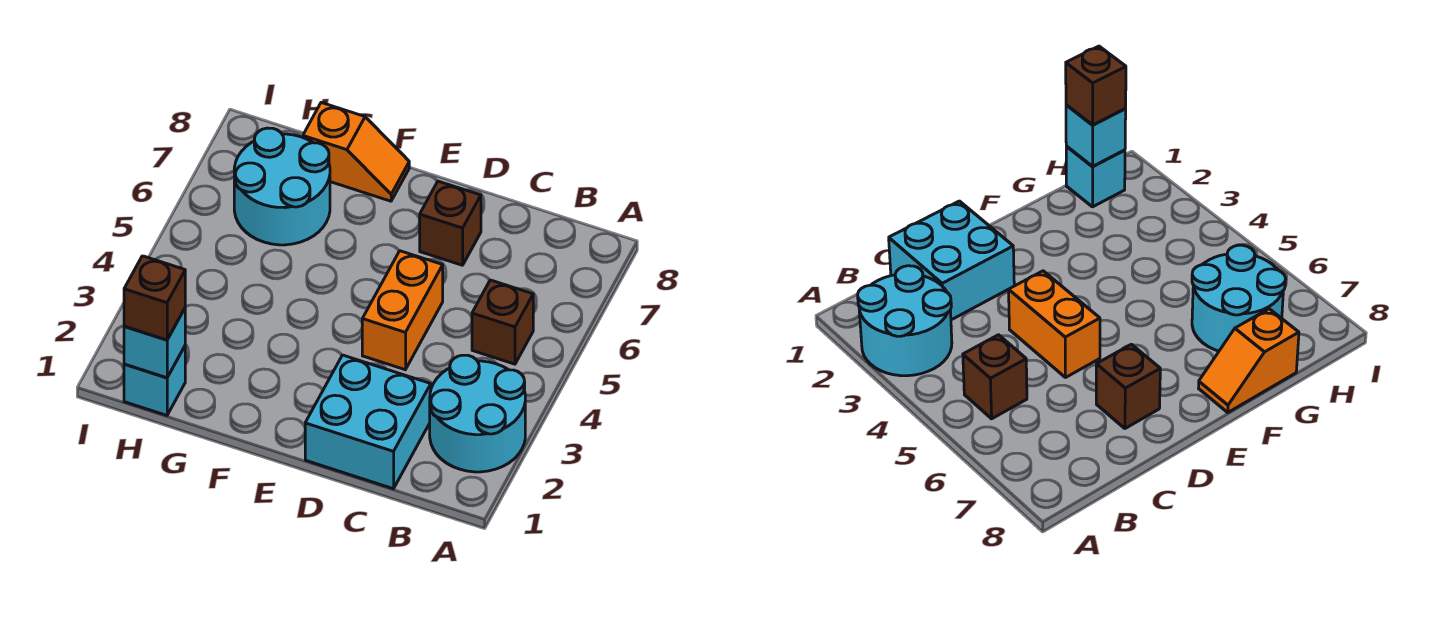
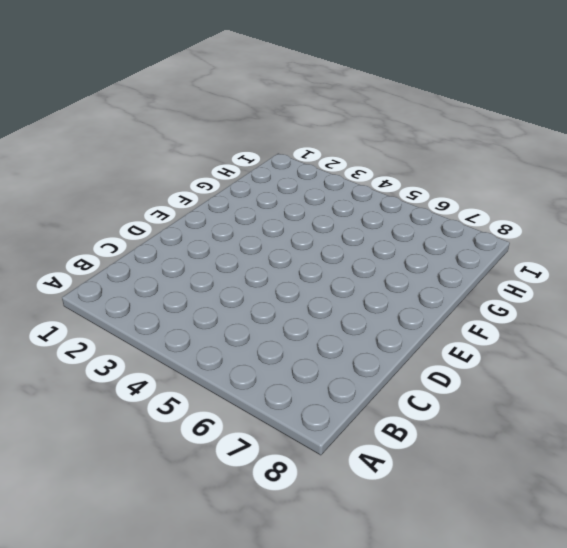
none -> cyan round brick A2:B3 level 1
none -> brown brick B5 level 1

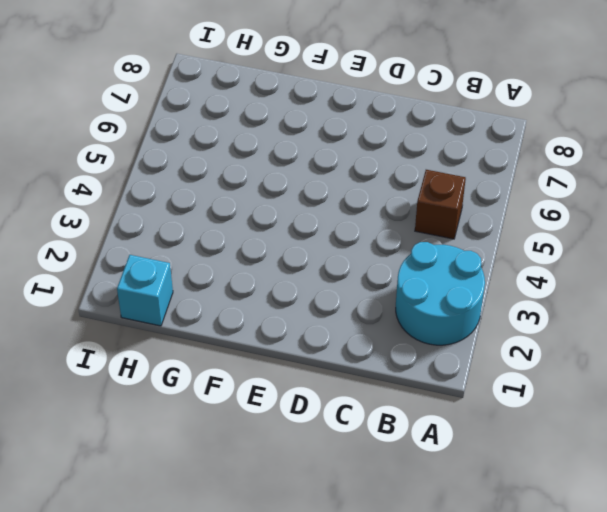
none -> cyan brick C1:D2 level 1
none -> orange brick D4:D5 level 1

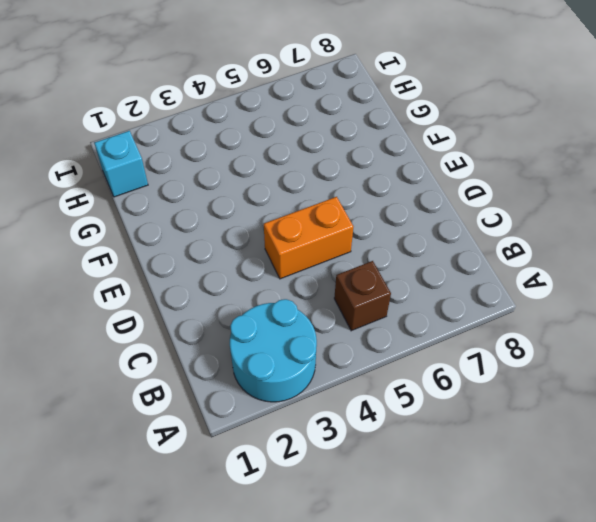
none -> cyan brick C1:D2 level 1
none -> brown brick D7 level 1

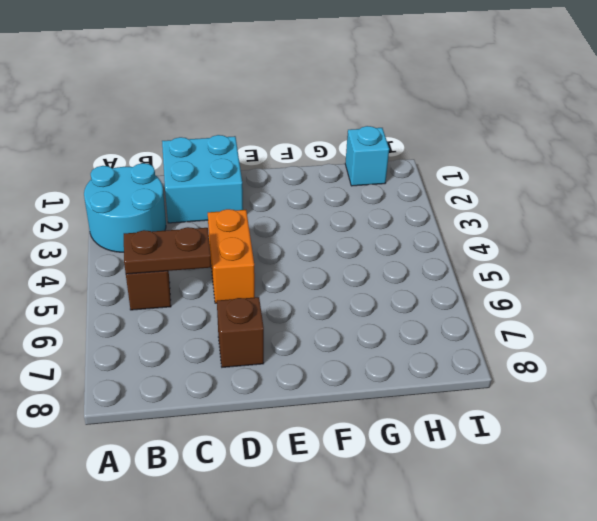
brown plate B5:C5 level 2 -> none
none -> orange slope F8:G8 level 1 top G
none -> cyan round brick G6:H7 level 1

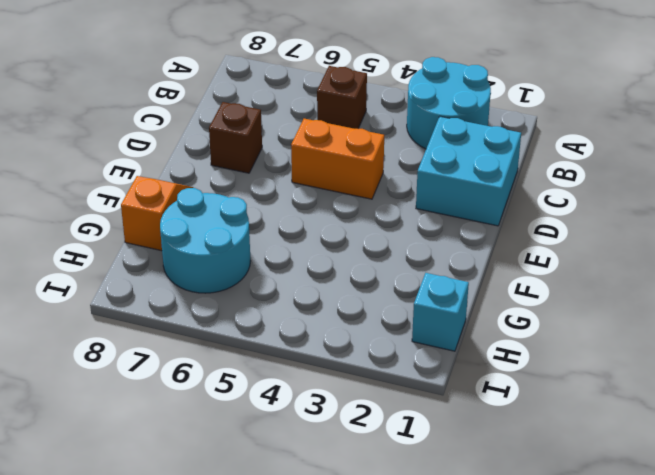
none -> cyan brick H1 level 2
none -> brown brick H1 level 3

